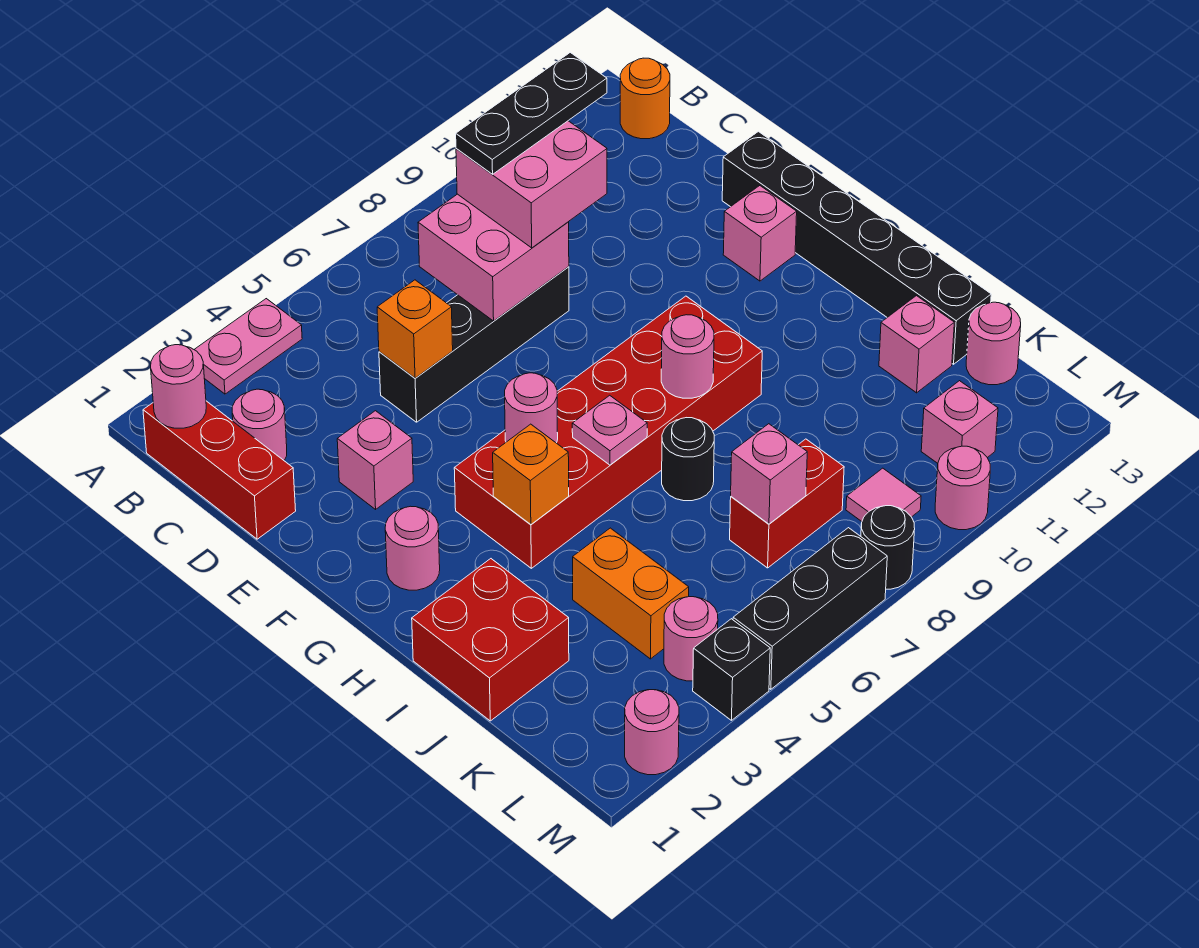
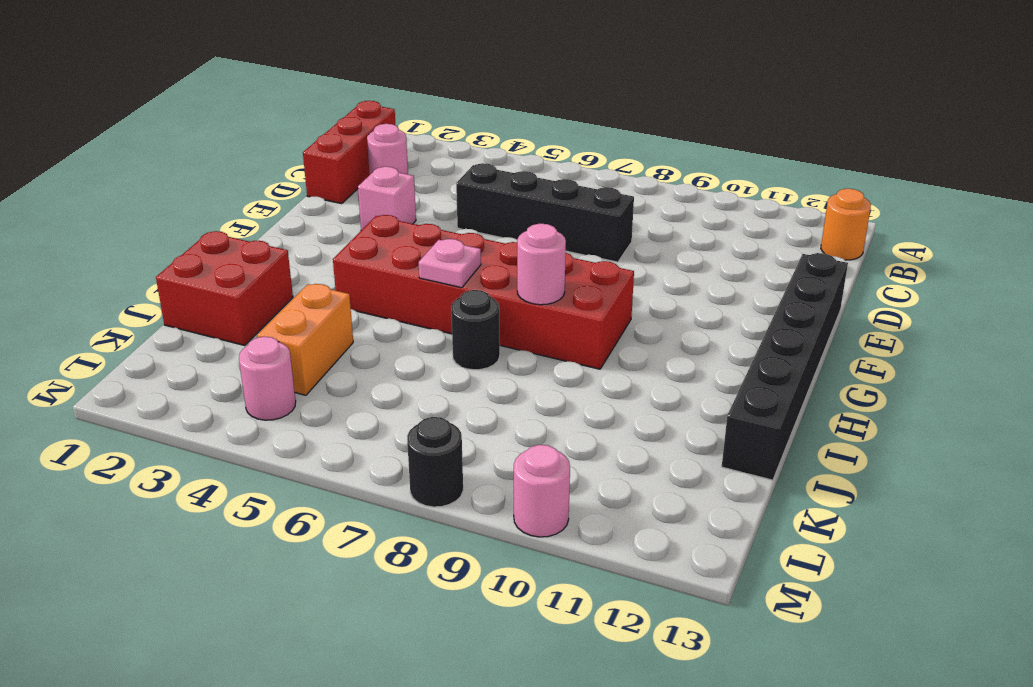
none -> pink plate A3:A4 level 1
none -> pink brick F12 level 1
none -> pink round brick G2 level 1
none -> pink brick J12 level 1

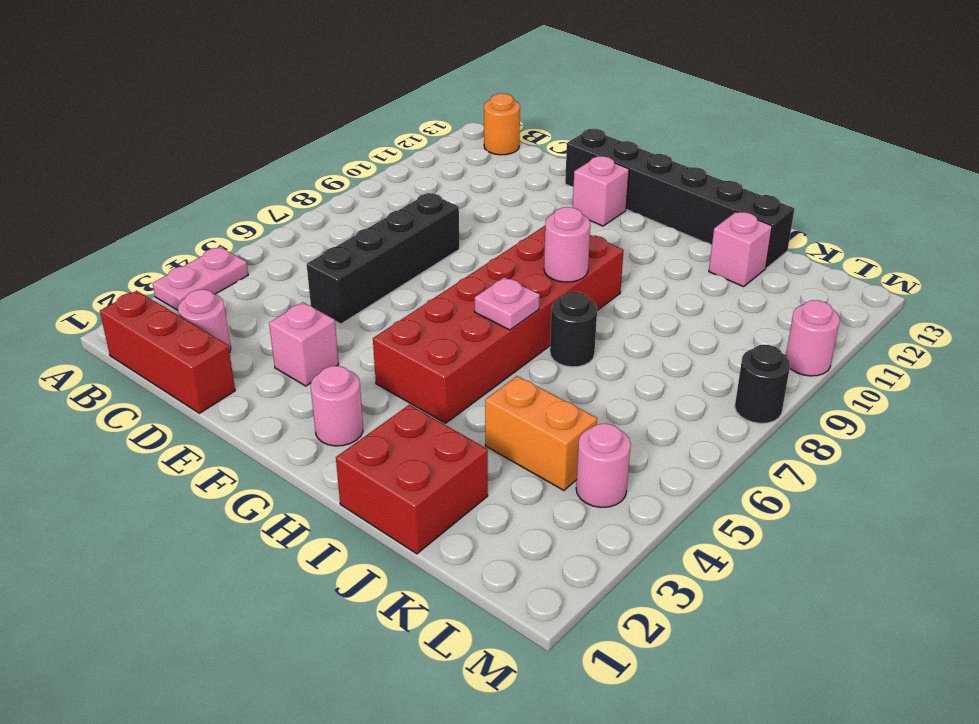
none -> red brick K7:K8 level 1
none -> pink round brick K13 level 1
none -> pink tile L9 level 1
none -> pink brick L11 level 1

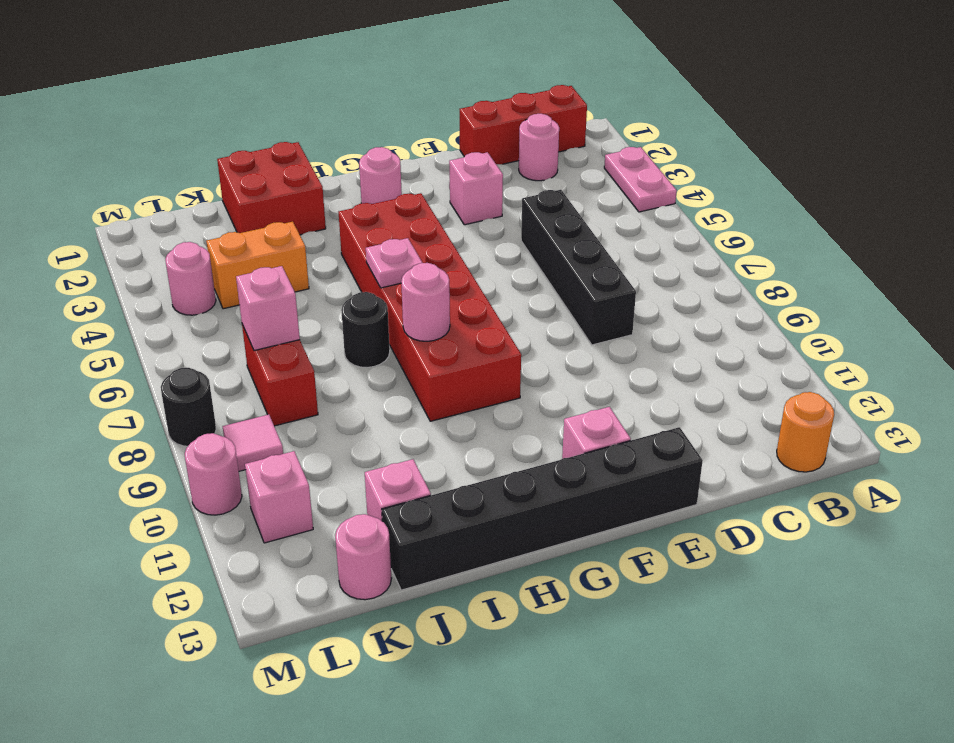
none -> pink round brick M2 level 1
none -> black brick M4 level 1
none -> black brick M5:M7 level 1
none -> pink round brick B1 level 2

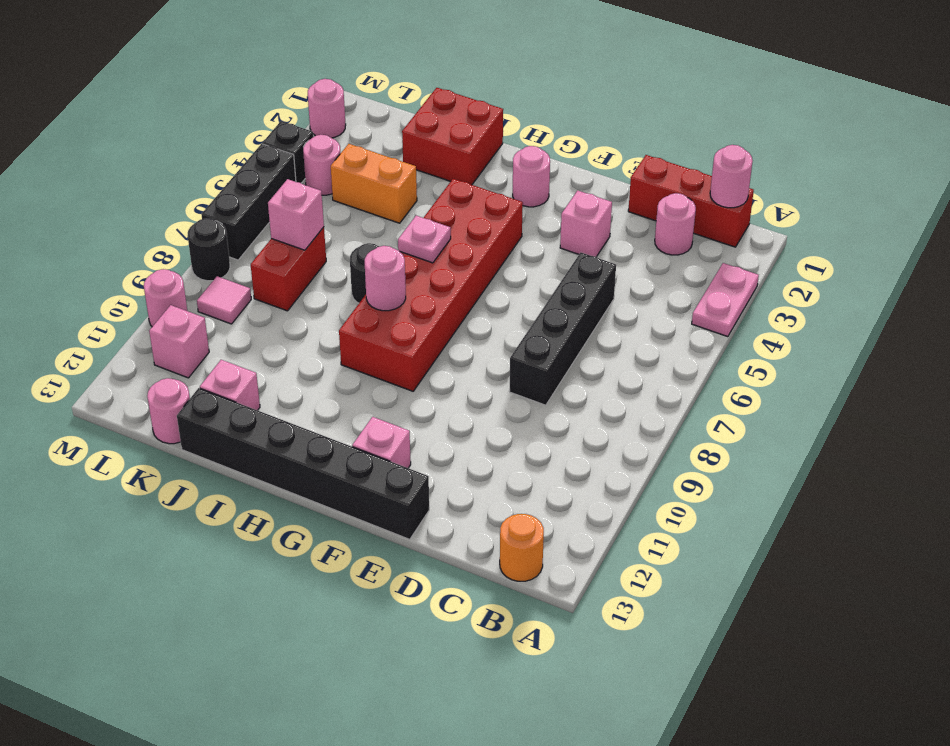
none -> pink brick C7:D8 level 2
none -> orange brick D5 level 2
none -> pink round brick G5 level 2
none -> orange brick H4 level 2

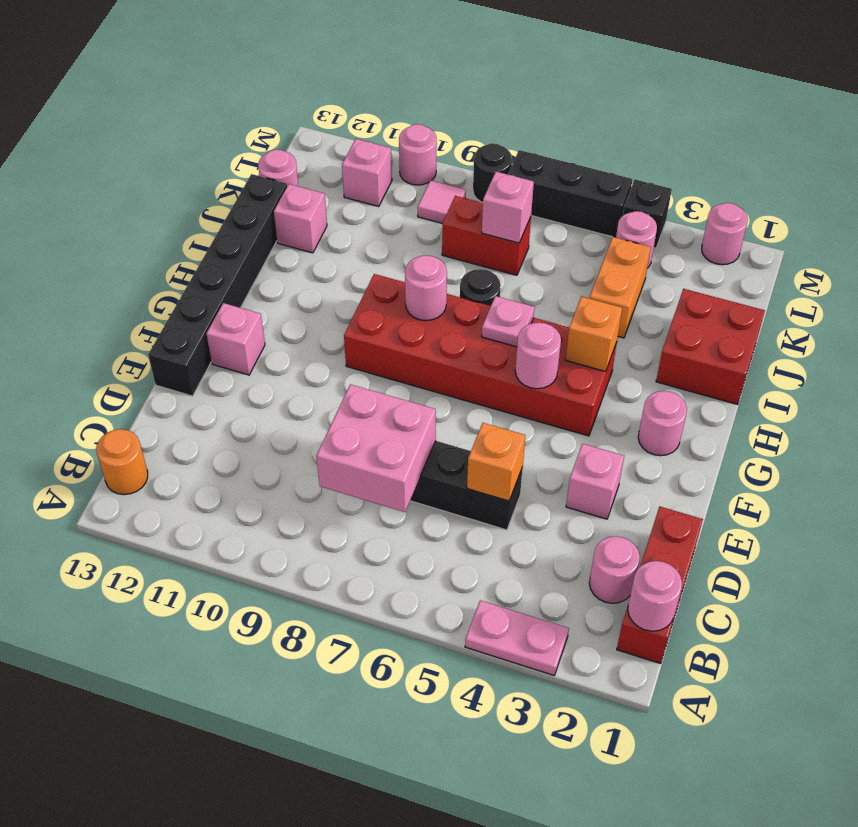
none -> pink brick C8:D9 level 3
none -> black plate C8:C10 level 4

